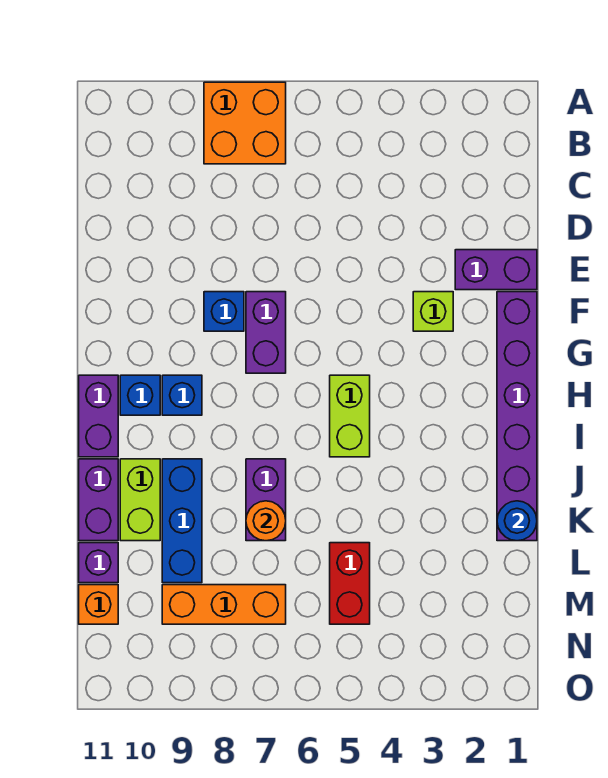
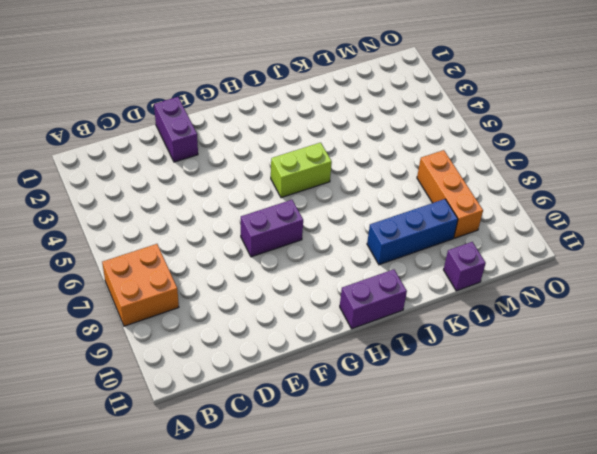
none -> purple brick F1:K1 level 1
none -> lime brick F3 level 1
none -> blue brick F8 level 1

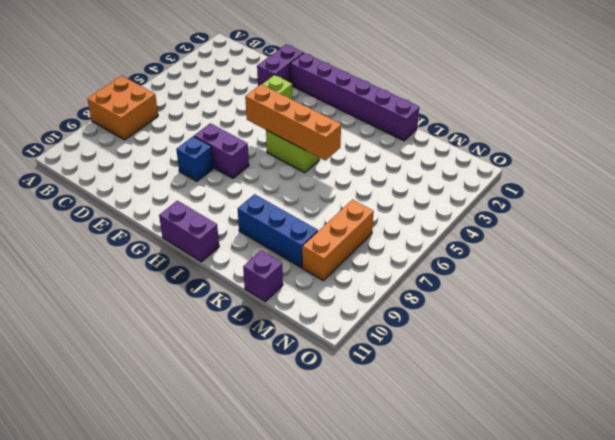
orange brick G5:J5 level 2 -> none
none -> blue brick H9 level 1
none -> blue brick H10 level 1
none -> purple brick J7:K7 level 1

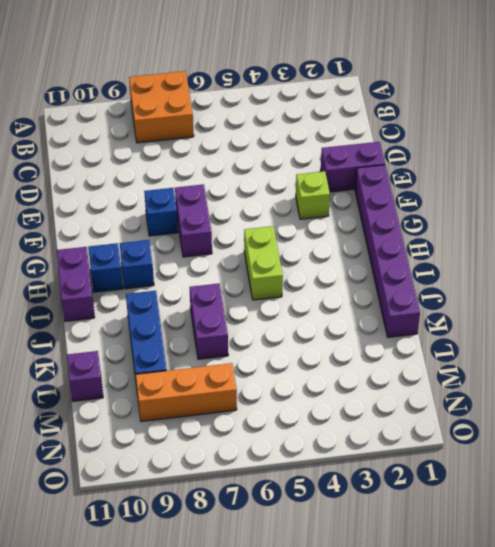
none -> lime brick J10:K10 level 1
none -> purple brick J11:K11 level 1
none -> red brick L5:M5 level 1

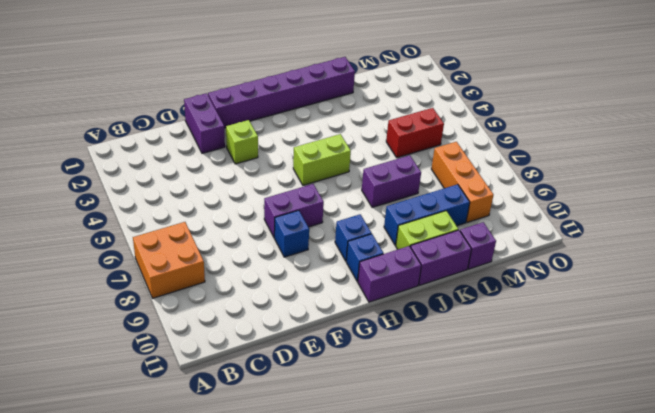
none -> orange brick M11 level 1
none -> blue round brick K1 level 2
none -> orange round brick K7 level 2

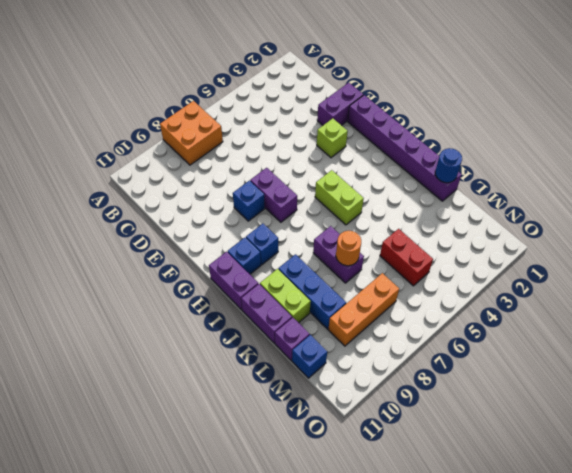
blue brick M11 level 1 -> orange brick M11 level 1

